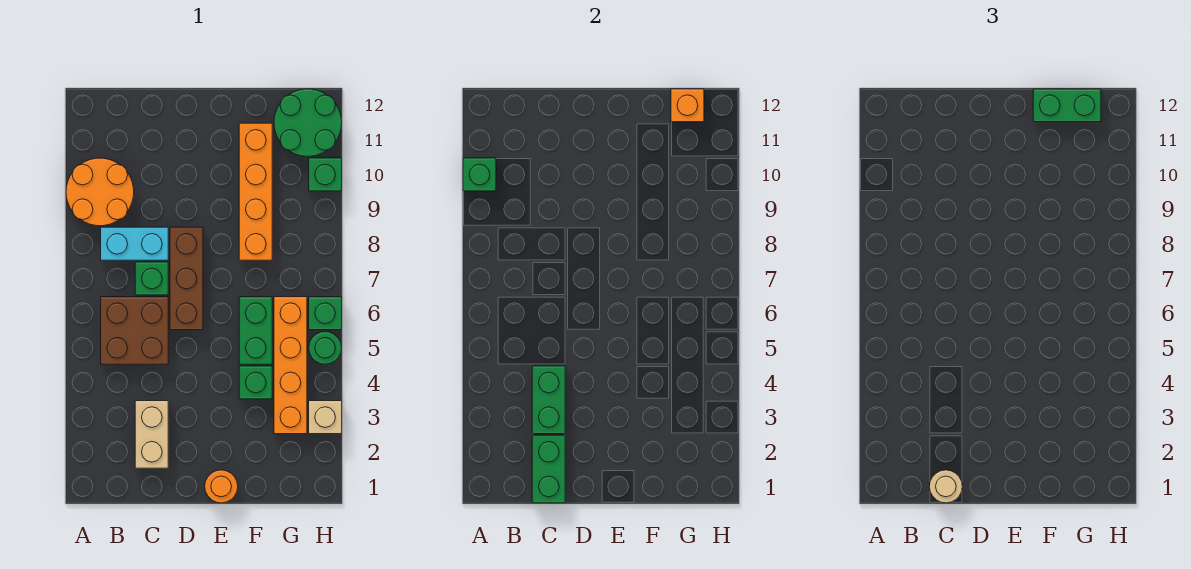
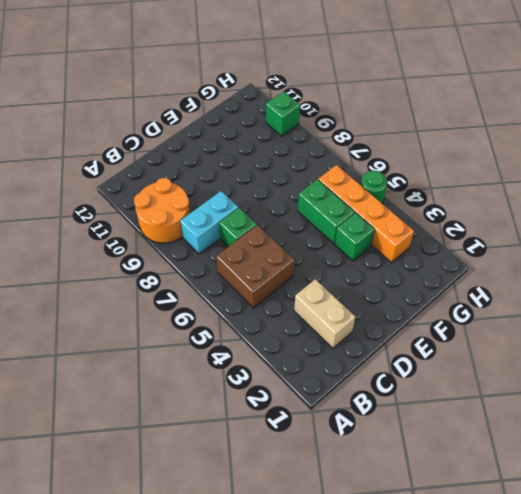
none -> brown brick D6:D8 level 1
none -> orange round brick E1 level 1
none -> orange brick F8:F11 level 1

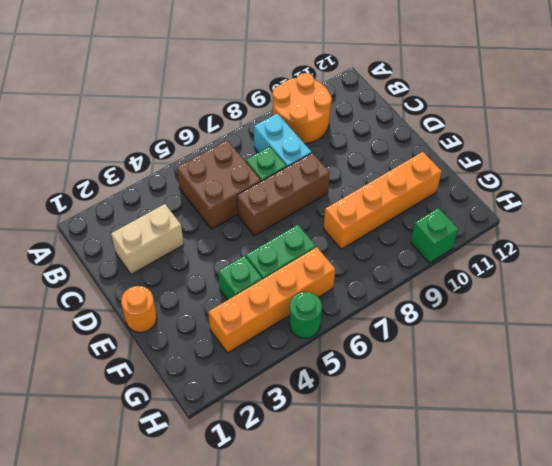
none -> green round brick G11:H12 level 1
none -> tan brick H3 level 1
none -> green brick H6 level 1

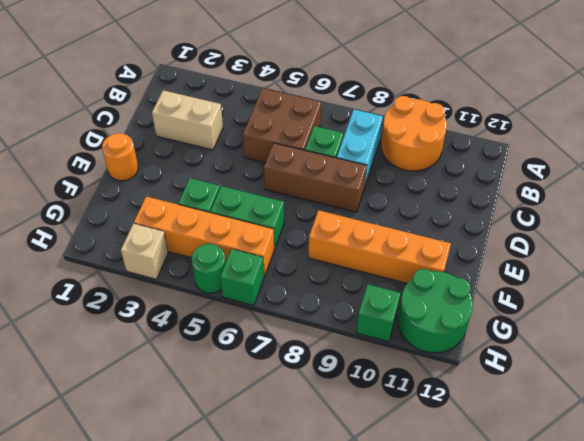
none -> green brick A10 level 2
none -> green brick C1:C2 level 2
none -> green brick C3:C4 level 2

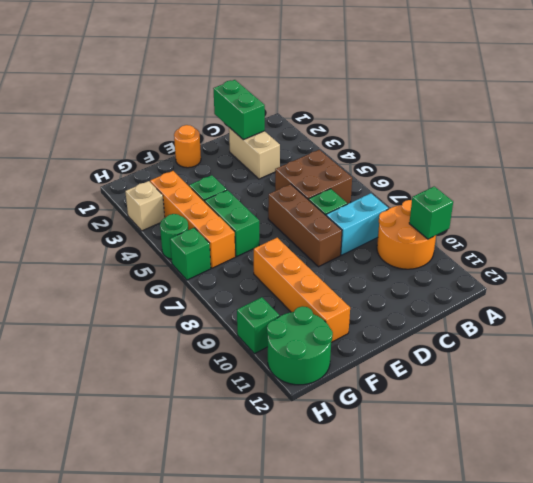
none -> green brick C3:C4 level 2
none -> orange brick G12 level 2
none -> tan round brick C1 level 3

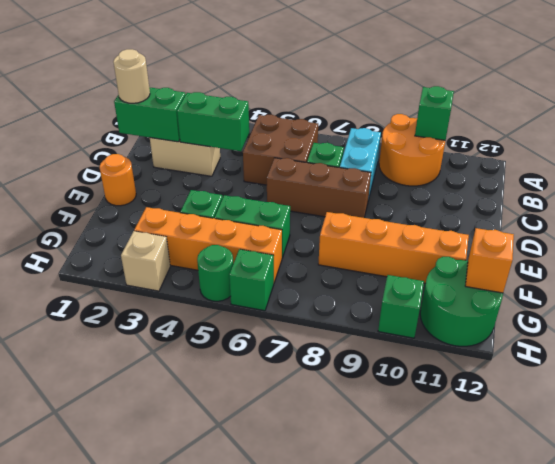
none -> green brick F12:G12 level 3

